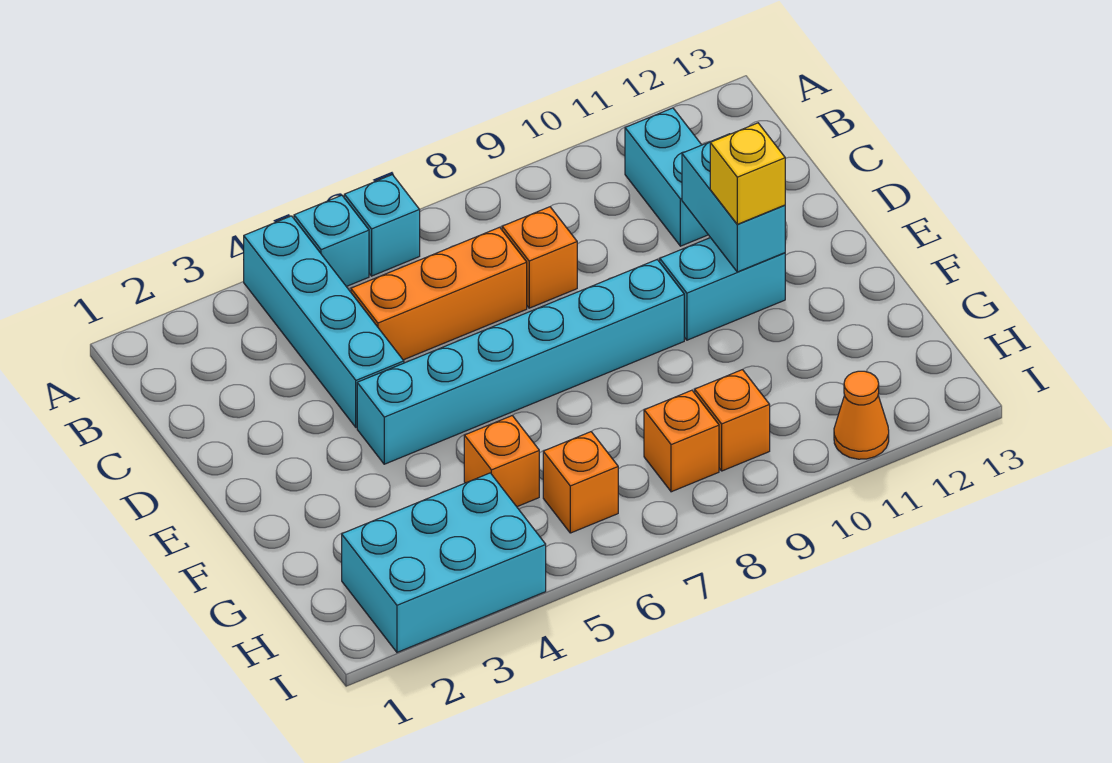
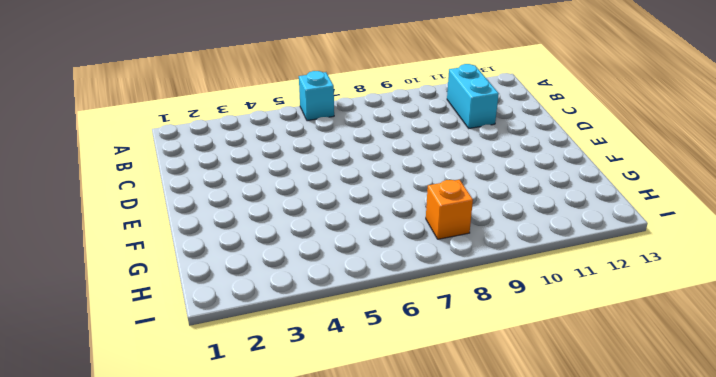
none -> cyan brick A4:D4 level 1
none -> cyan brick A5 level 1
none -> orange brick C5:C7 level 1

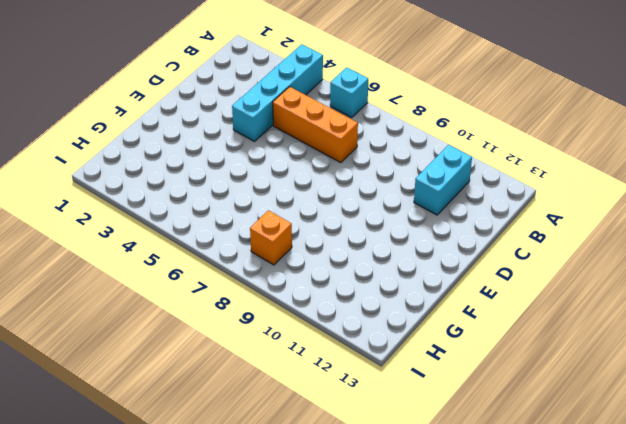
none -> cyan brick A5 level 1
none -> orange brick C8 level 1
none -> cyan brick E4:E9 level 1

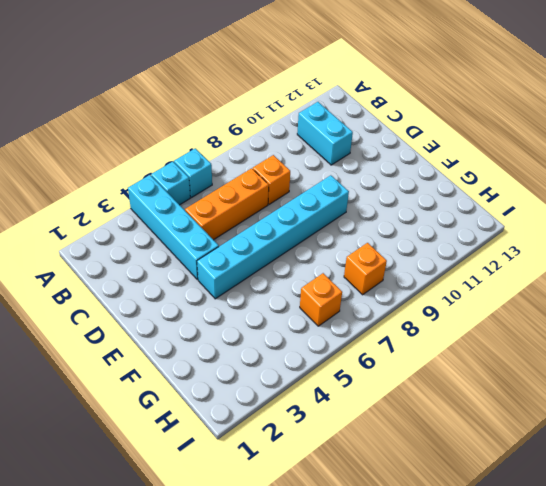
none -> cyan brick E10:E11 level 1
none -> orange brick G5 level 1
none -> cyan brick H2:I4 level 1

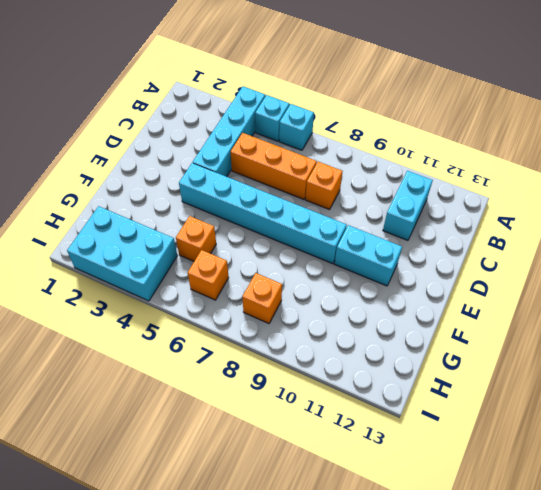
none -> orange brick H9 level 1
none -> orange cone I11 level 1
none -> cyan brick D11:E11 level 2

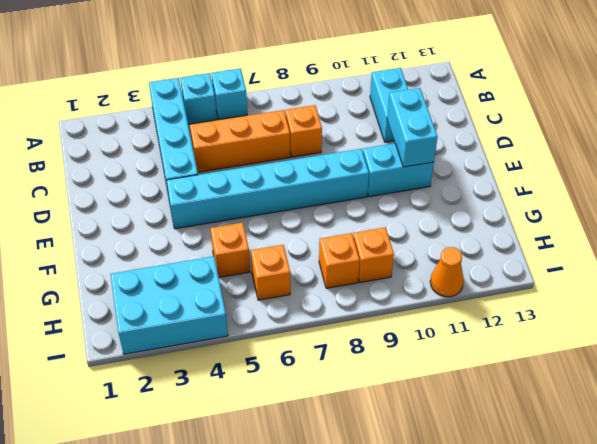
none -> yellow brick E11 level 3

